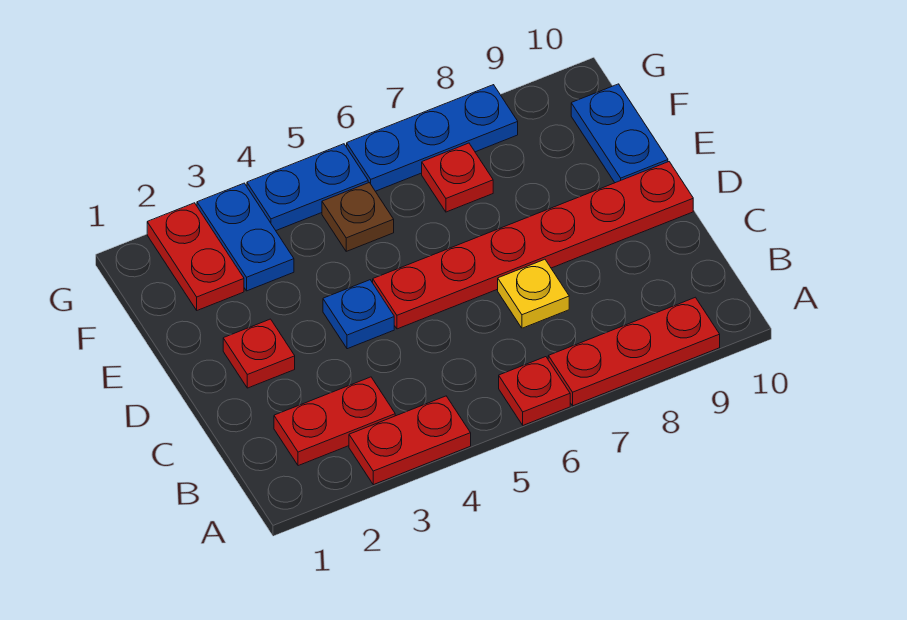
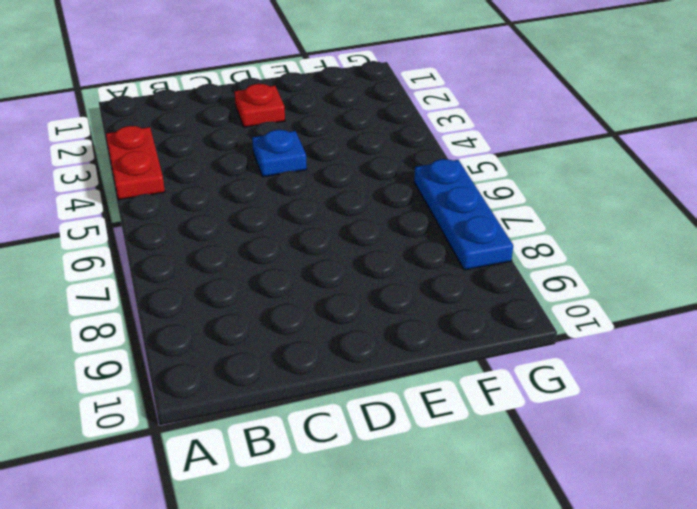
none -> red plate A6 level 1
none -> red plate A7:A9 level 1
none -> red plate B2:B3 level 1

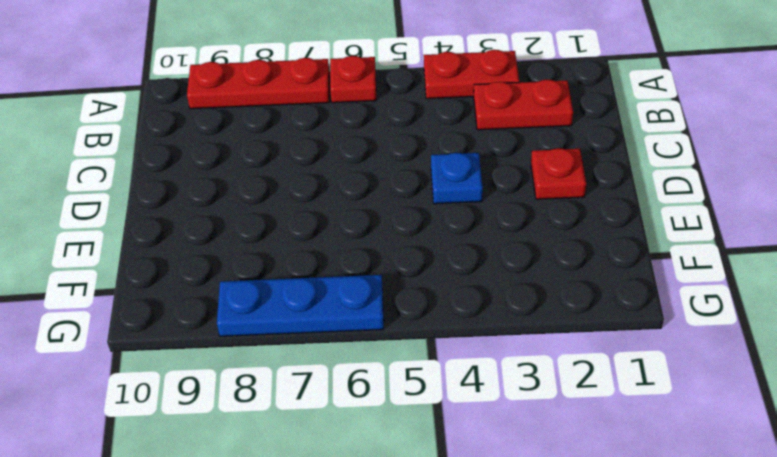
none -> yellow plate C7 level 1
none -> red plate D5:D10 level 1
none -> blue plate E10:F10 level 1

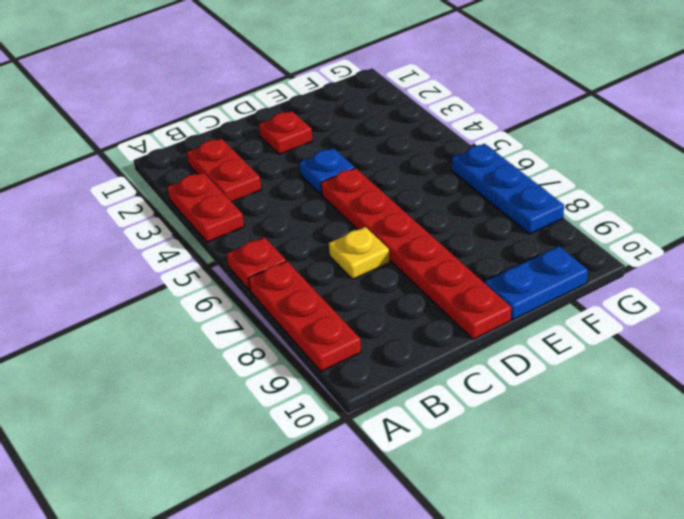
none -> red plate F2:G2 level 1
none -> blue plate F3:G3 level 1
none -> brown plate F5 level 1

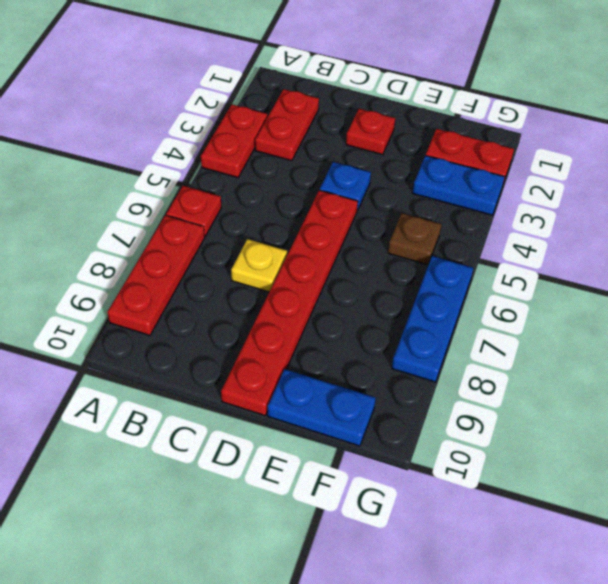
none -> red plate F7 level 1
none -> blue plate G4:G5 level 1

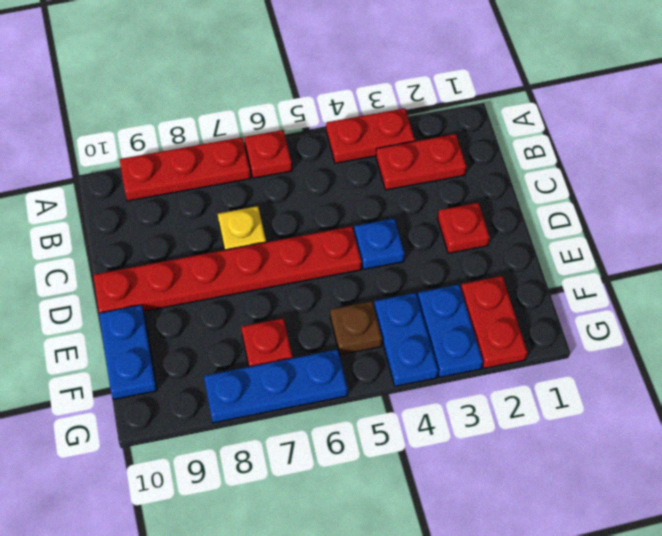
blue plate F4:G4 level 1 -> blue plate G4:G5 level 1

